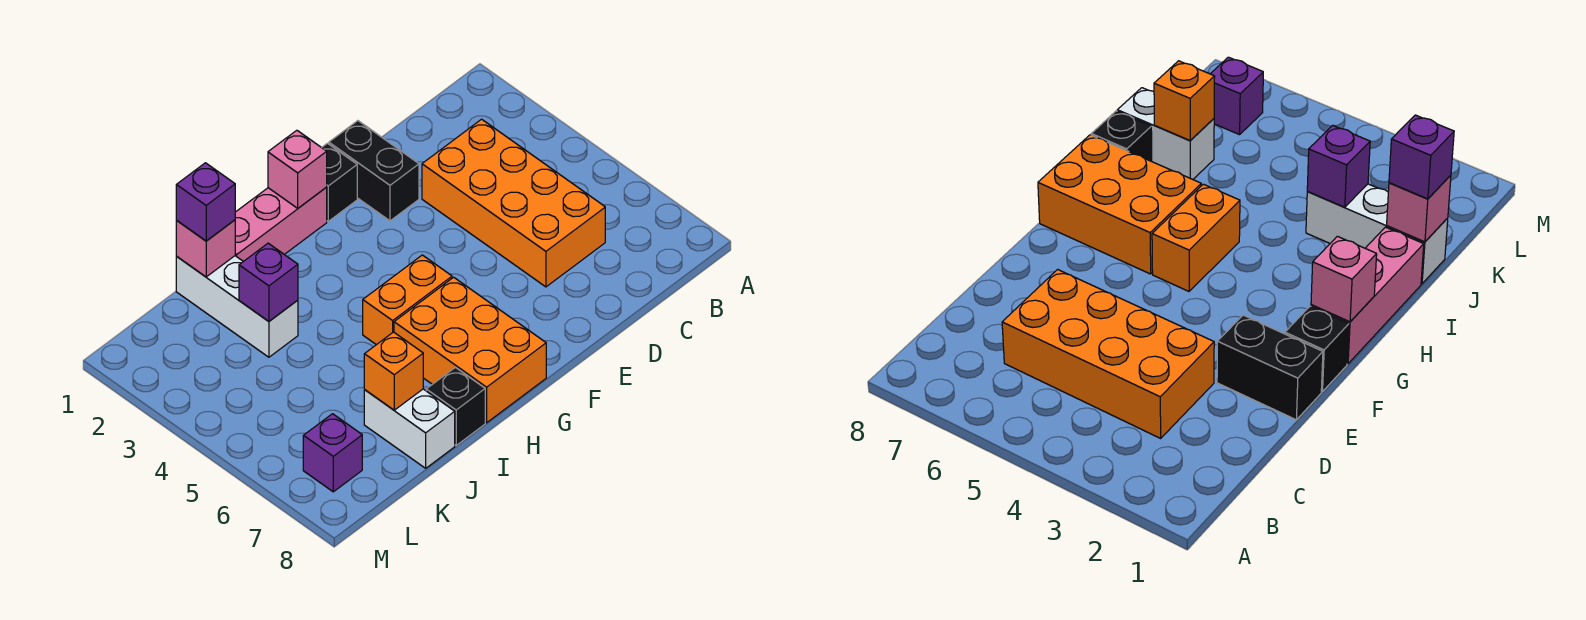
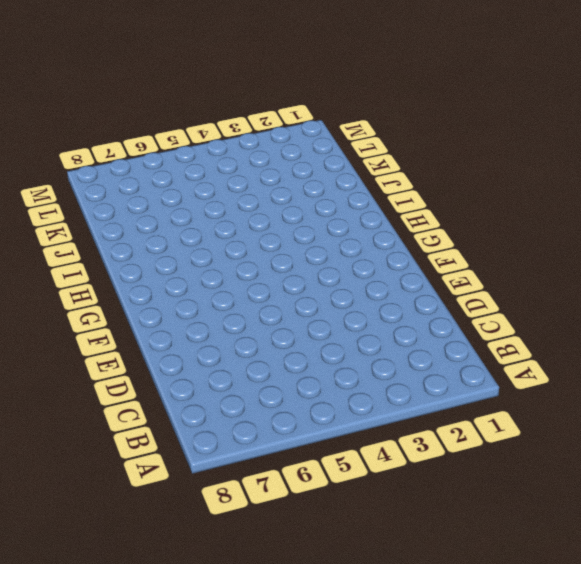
none -> orange brick C3:D6 level 1
none -> black brick E1:E2 level 1
none -> black brick F1 level 1

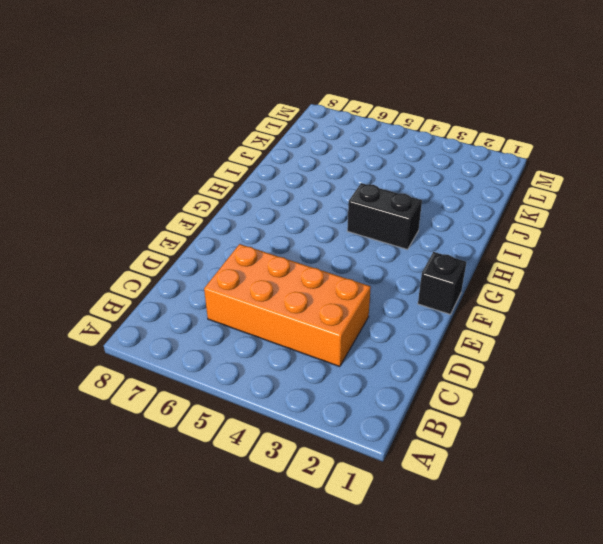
black brick H3:H4 level 1 -> black brick E1:E2 level 1
none -> pink brick G1:I1 level 1
none -> orange brick G5:H5 level 1
none -> orange brick G6:H8 level 1

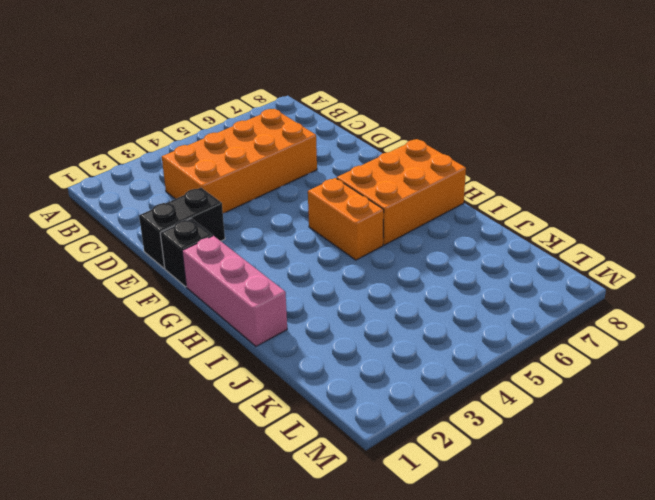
none -> black brick I8 level 1
none -> white brick J1:J3 level 1
none -> white brick J7:J8 level 1

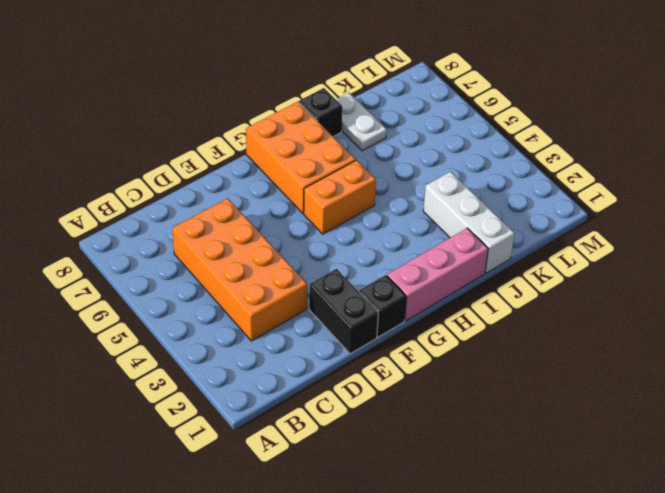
white plate J7:J8 level 1 -> white brick J7:J8 level 1
none -> purple brick L7 level 1
none -> pink brick G1 level 2
none -> pink brick J1 level 2

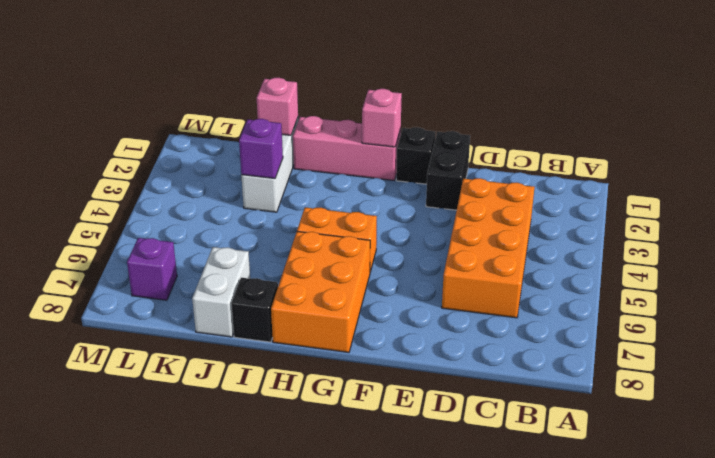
none -> orange brick J7 level 2
none -> purple brick J1 level 3

